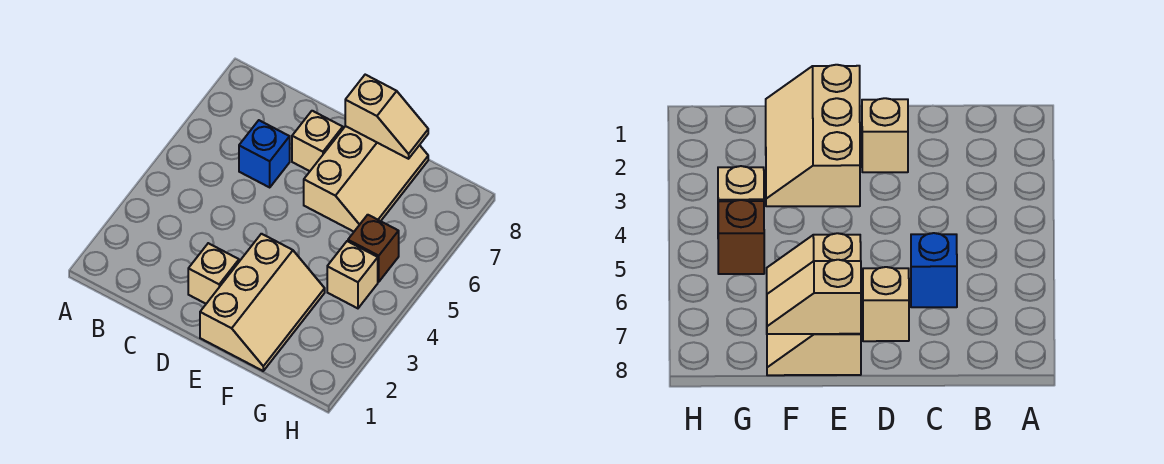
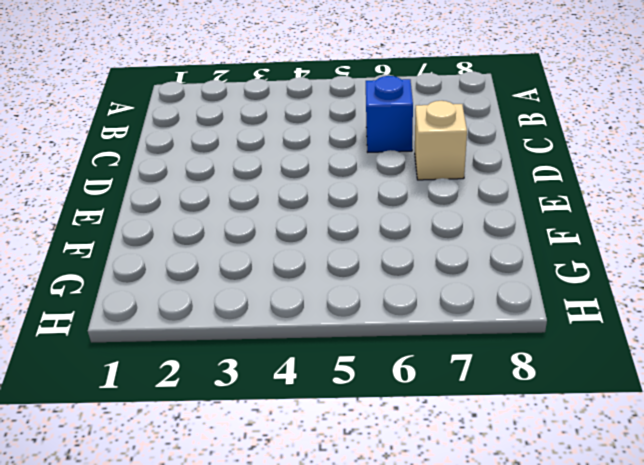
none -> tan brick D2 level 1
none -> tan slope E1:F3 level 1 top E

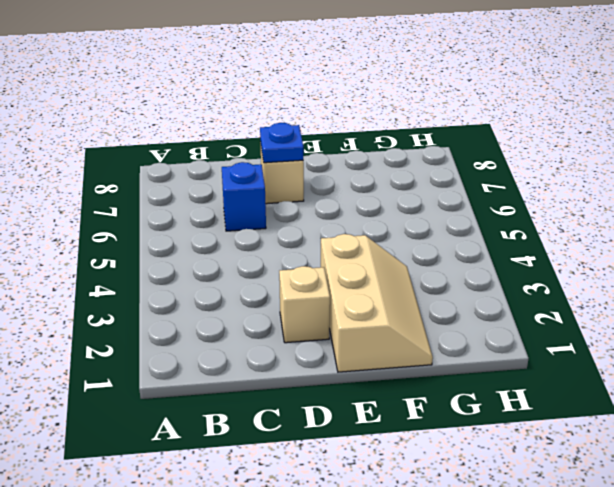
blue plate D7 level 2 -> none
none -> tan slope E6:F8 level 1 top E
none -> tan brick G4 level 1

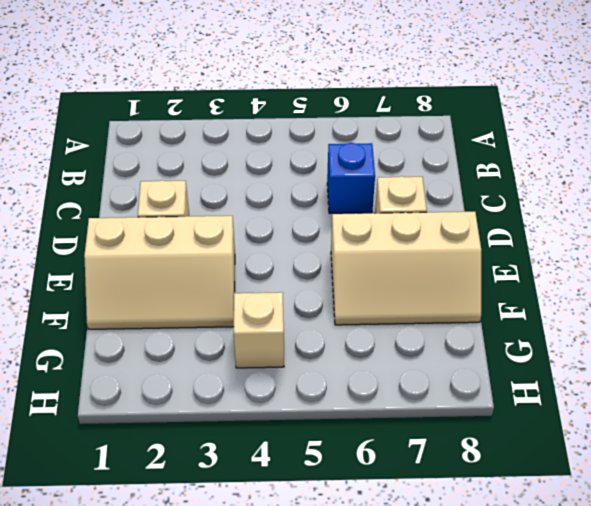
none -> brown brick G5 level 1
none -> tan slope E8:F8 level 2 top E

